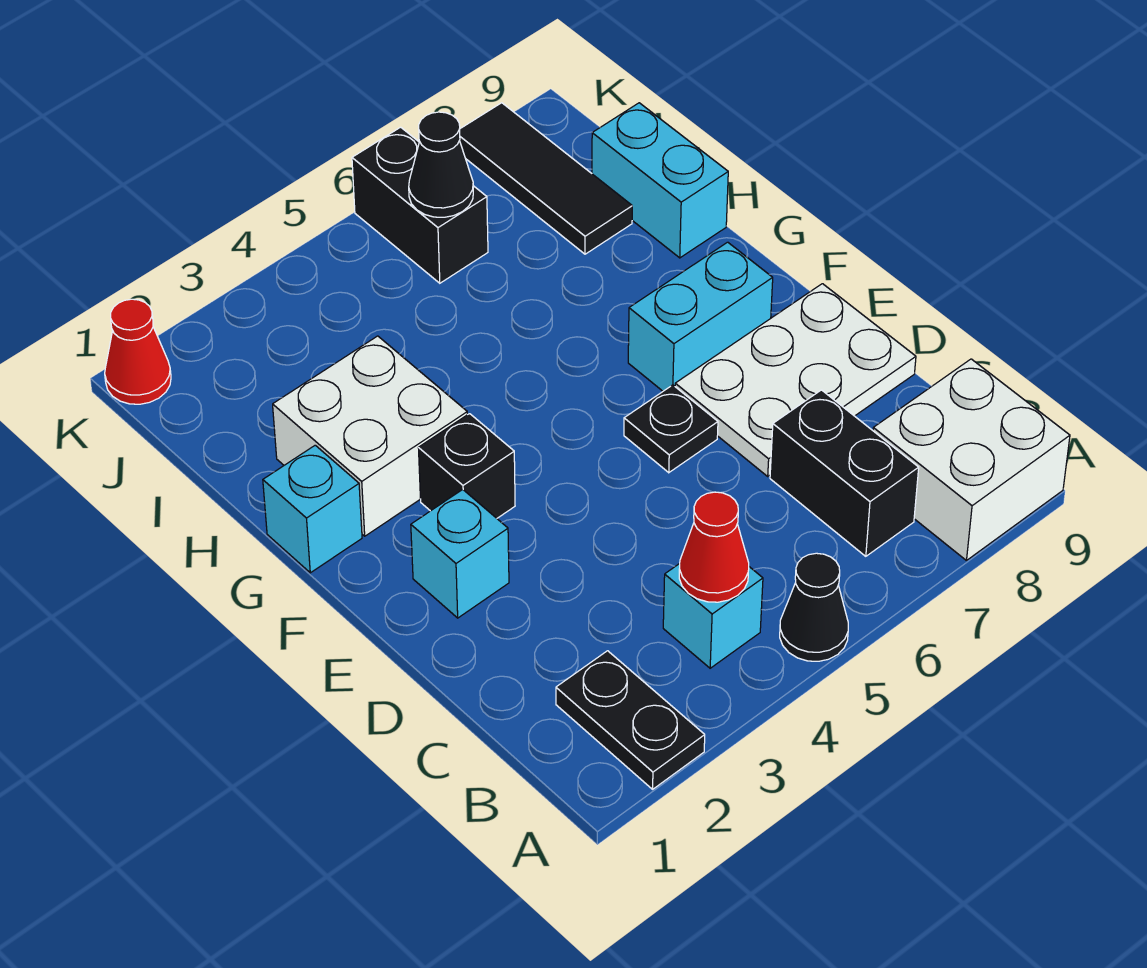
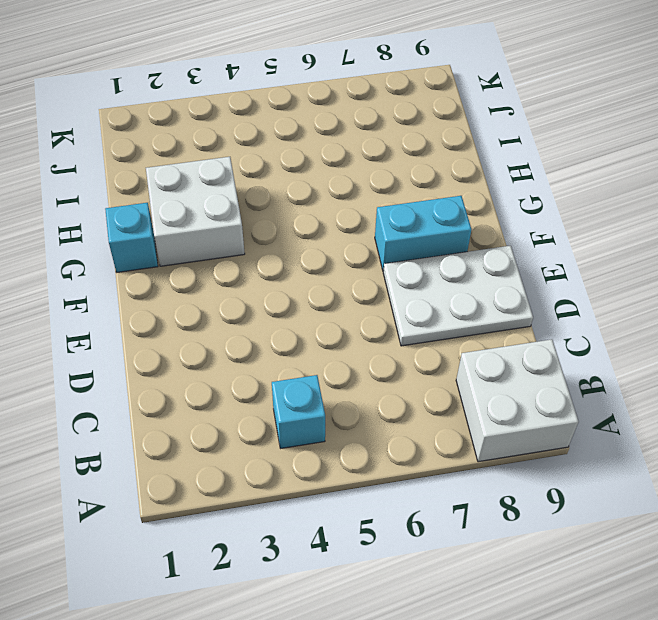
none -> black plate A2:B2 level 1
none -> black cone A5 level 1
none -> black brick B7:C7 level 1

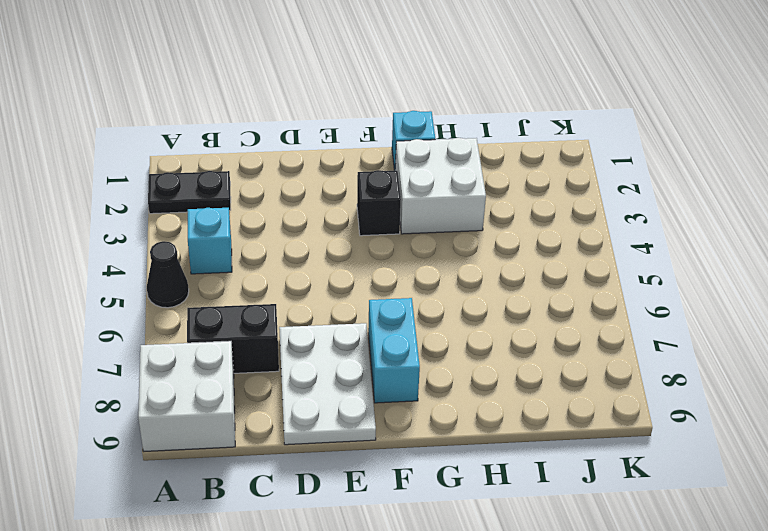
none -> cyan brick E2 level 1
none -> black plate E6 level 1
none -> cyan brick H9:I9 level 1

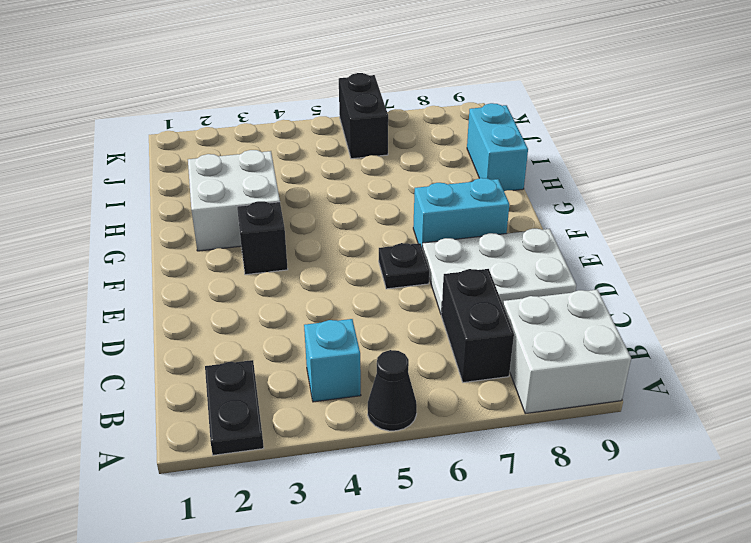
none -> cyan brick E2 level 1
none -> cyan brick G1 level 1
none -> black tile I8:K8 level 1

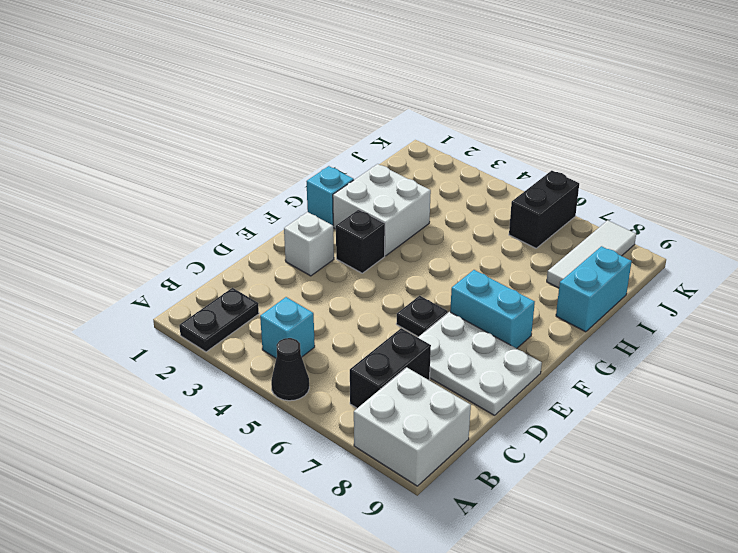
white brick E2 level 1 -> cyan brick E2 level 1
white tile I8:K8 level 1 -> black tile I8:K8 level 1
none -> red cone K1 level 1
none -> red cone B4 level 2
none -> black cone J6 level 2

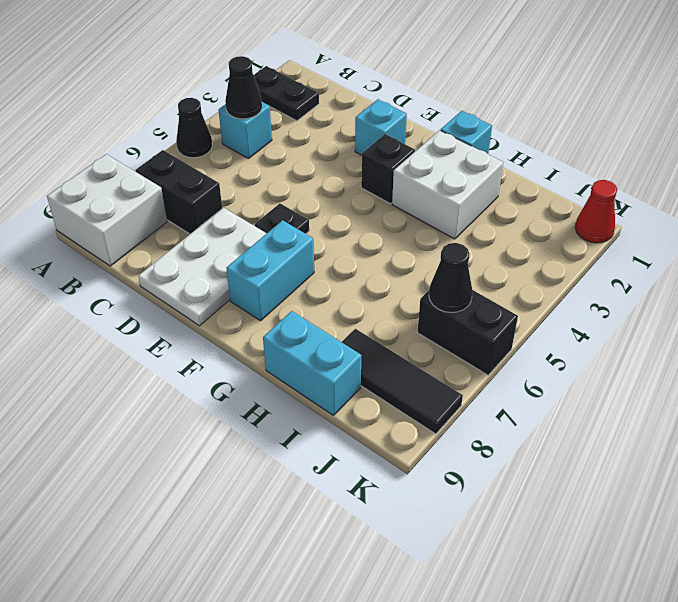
black cone B4 level 2 -> red cone B4 level 2

